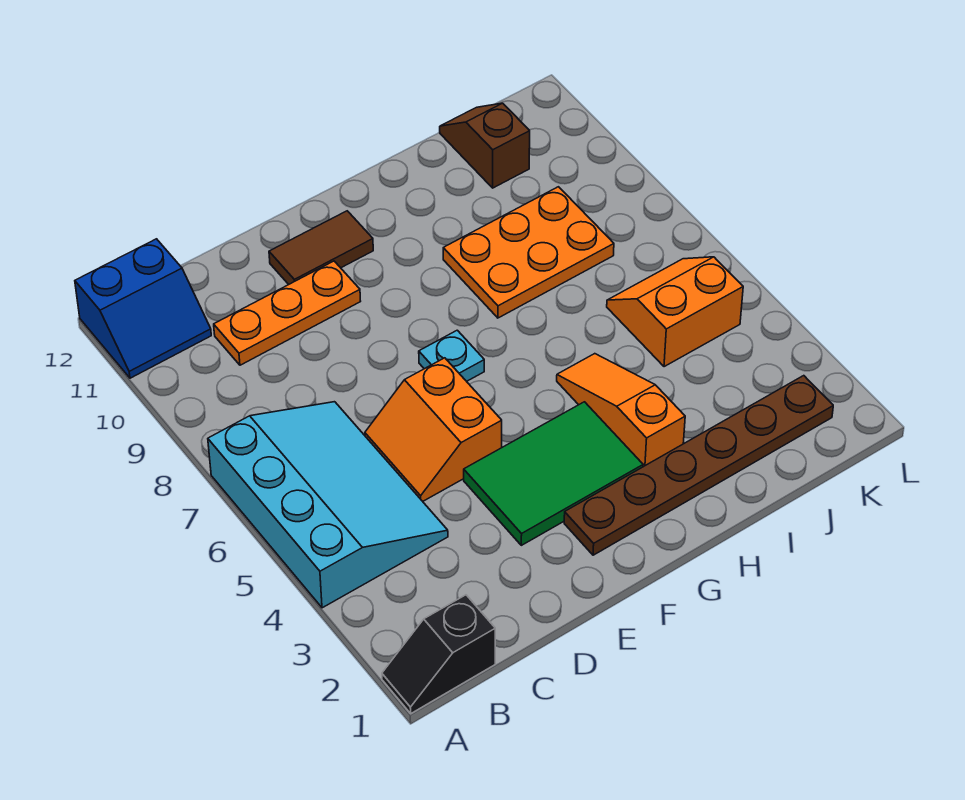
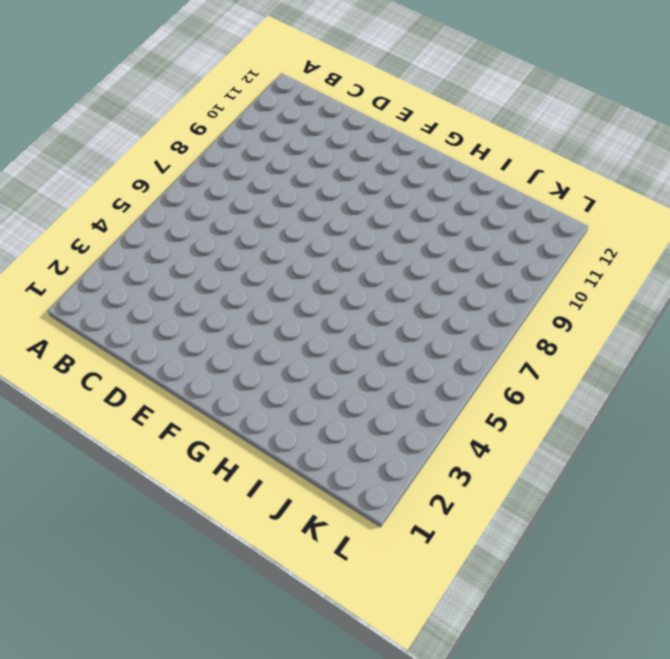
none -> black slope A1:B1 level 1 top B
none -> cyan slope A4:C7 level 1 top A
none -> blue slope A11:B12 level 1 top 12

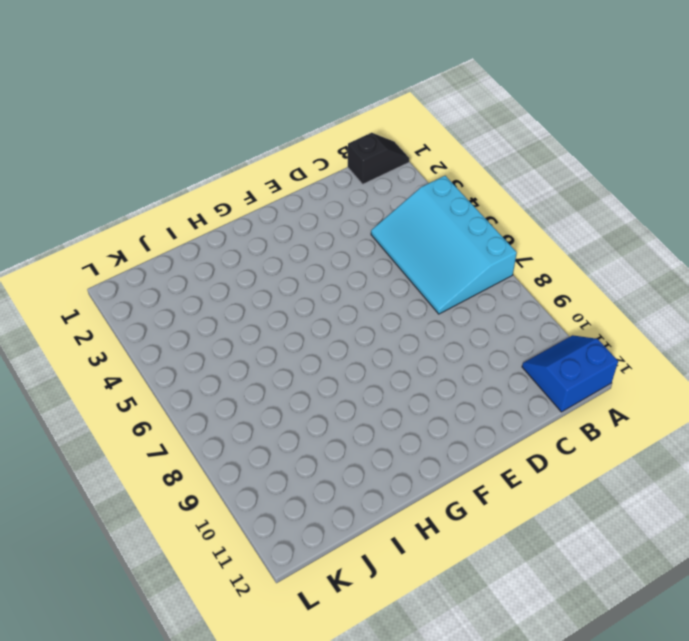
none -> orange plate C10:E10 level 1
none -> orange slope D5:E6 level 1 top E
none -> green tile E3:G4 level 1

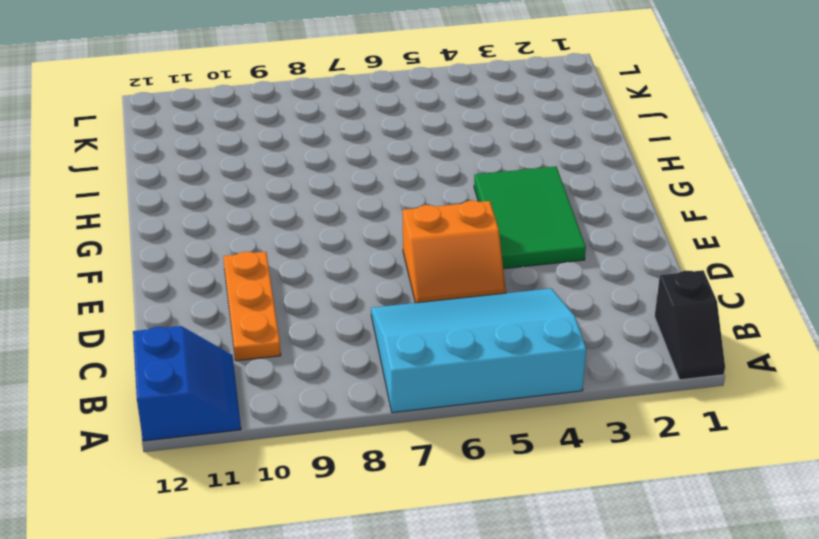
none -> brown tile E11:F11 level 1
none -> brown plate F2:K2 level 1
none -> cyan plate F7 level 1

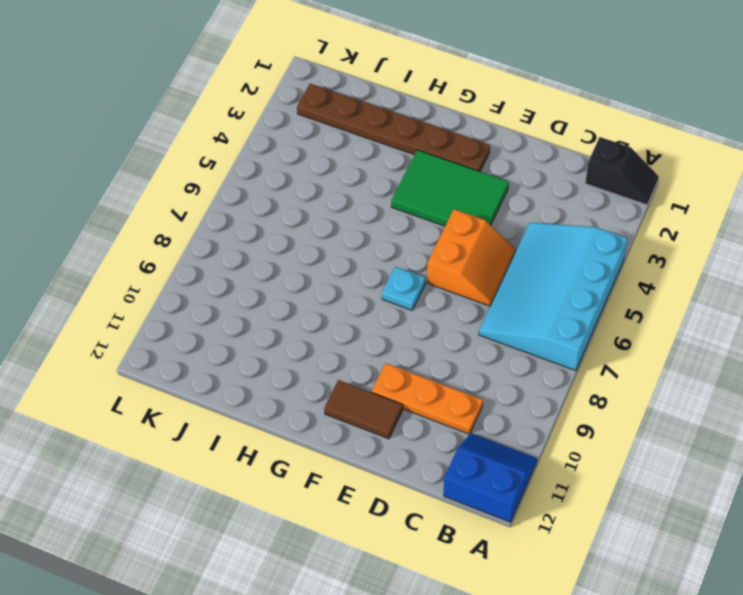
none -> orange slope H3:H5 level 1 top 3
none -> orange plate H8:J9 level 1
none -> orange slope J5:K6 level 1 top 5

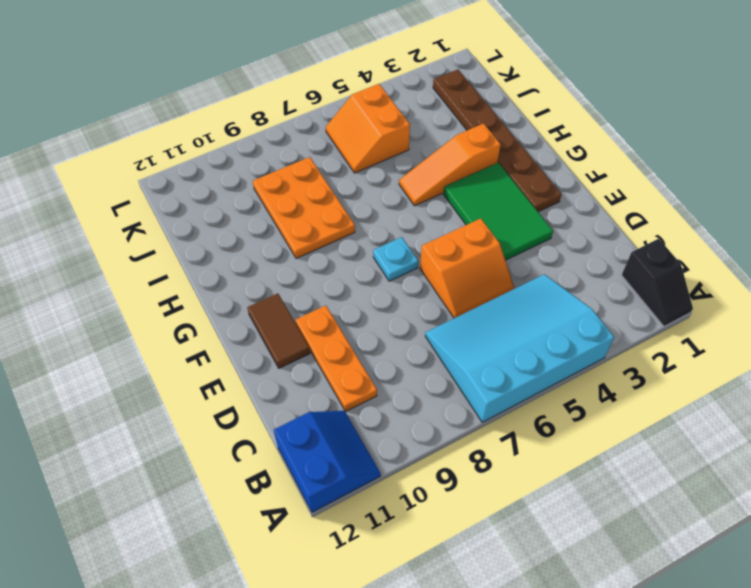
none -> brown slope J11:J12 level 1 top 11

